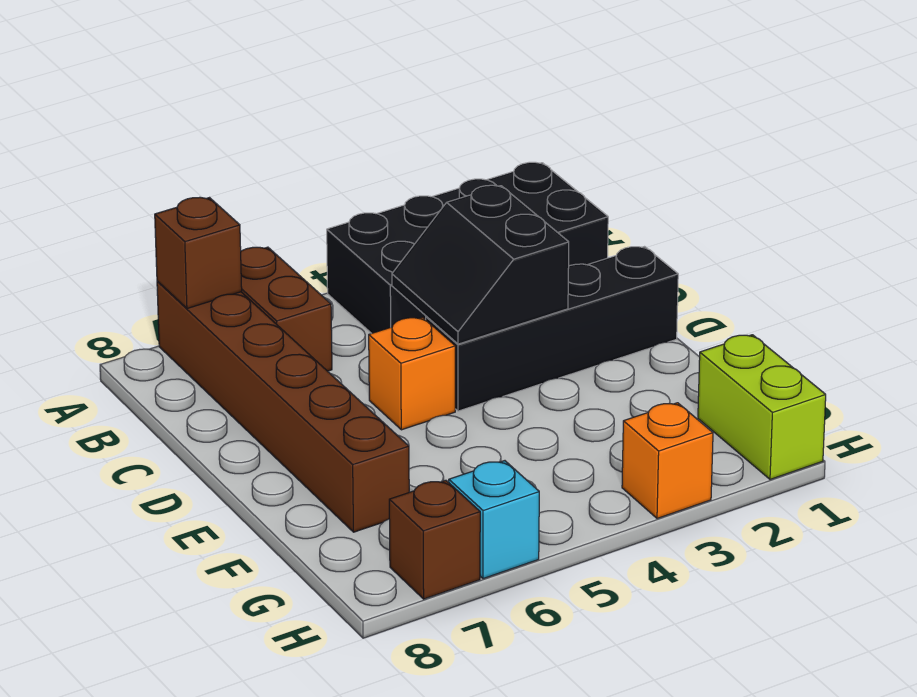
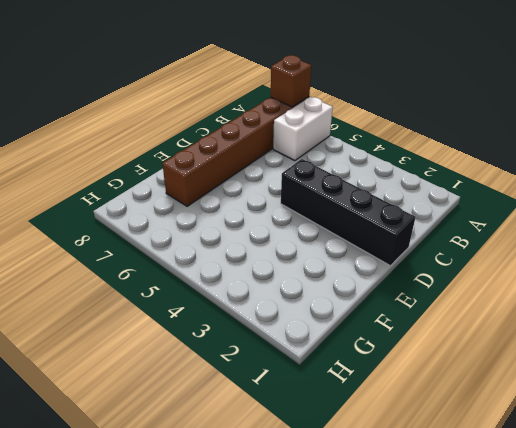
white brick A6:B6 level 1 -> brown brick A6:B6 level 1
none -> black brick A1:B4 level 1
none -> orange brick D5 level 1

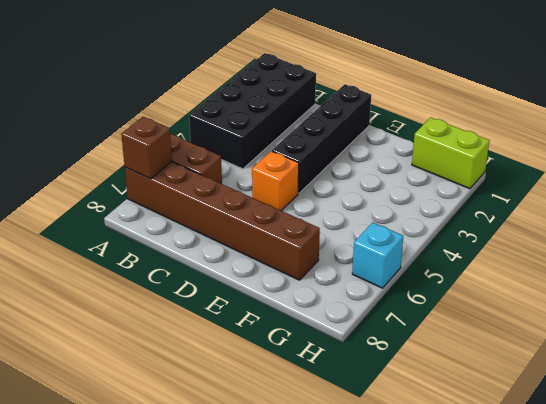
none -> orange brick H3 level 1
none -> brown brick H7 level 1

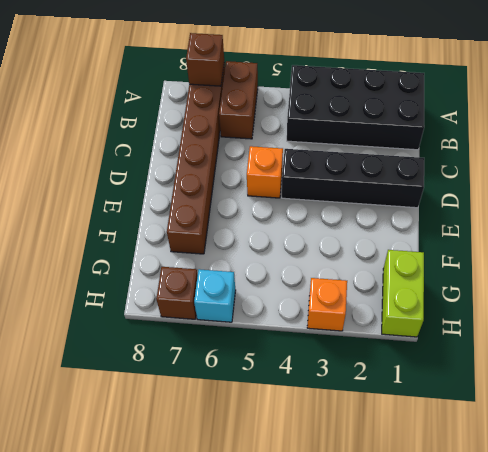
none -> black slope C3:D4 level 2 top 3

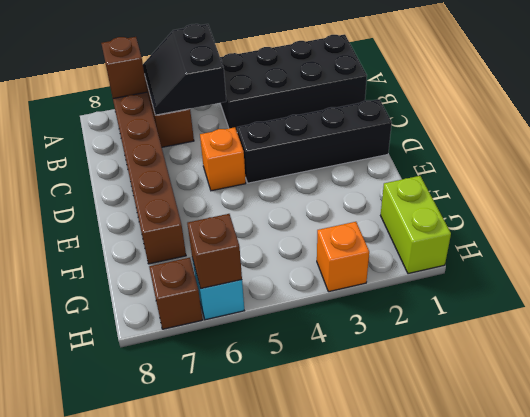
black slope A5:B6 level 2 top 5 -> black slope C3:D4 level 2 top 3
brown brick H6 level 2 -> none

